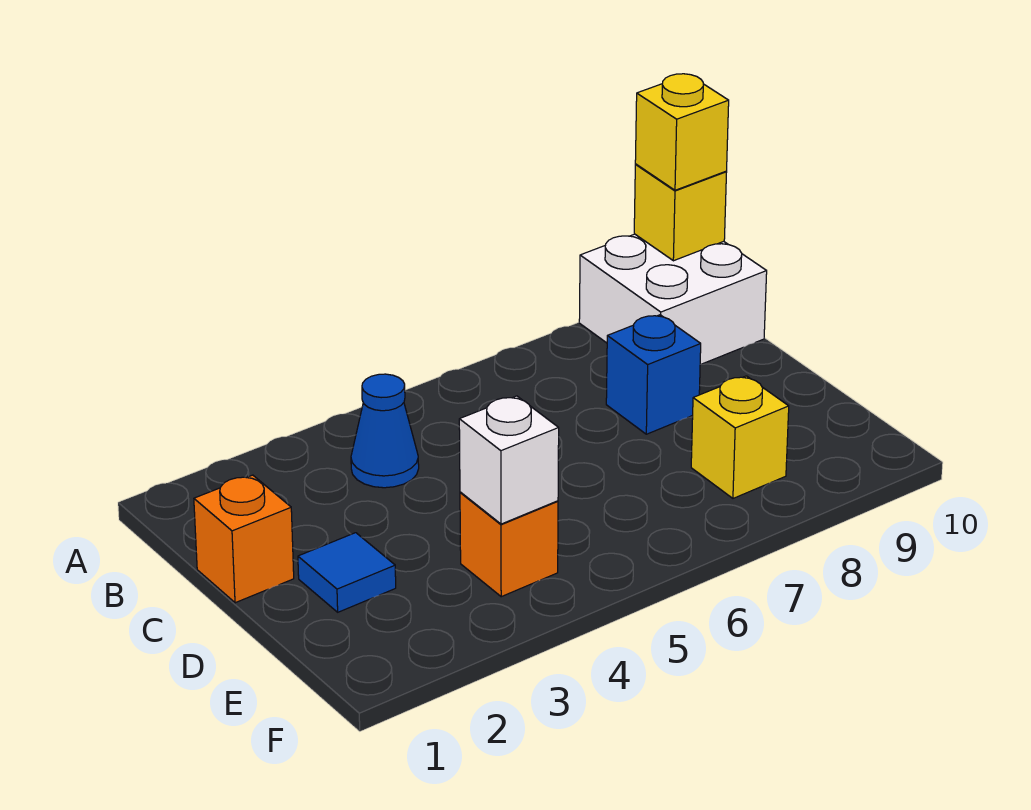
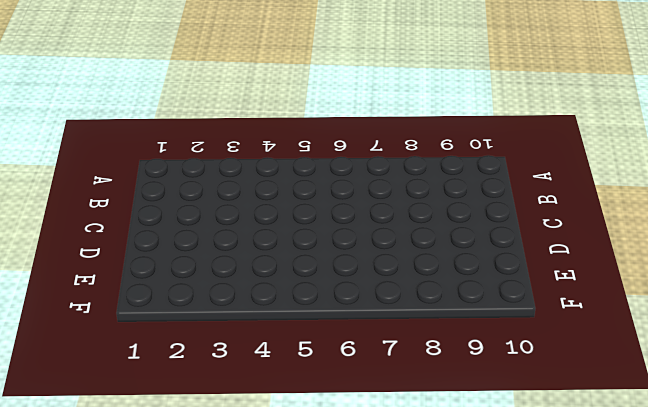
none -> white brick A9:B10 level 1
none -> blue cone B4 level 1

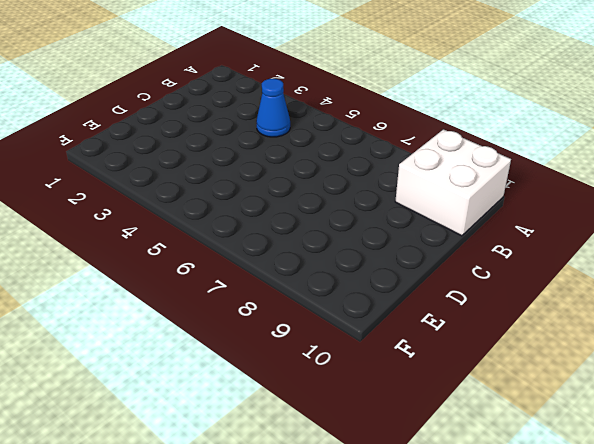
none -> orange brick C1 level 1
none -> blue brick C8 level 1

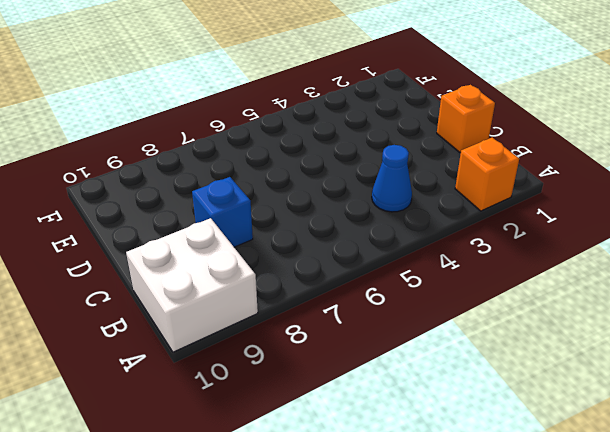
orange brick A2 level 1 -> orange brick E4 level 1
none -> blue tile D2 level 1
none -> yellow brick E8 level 1

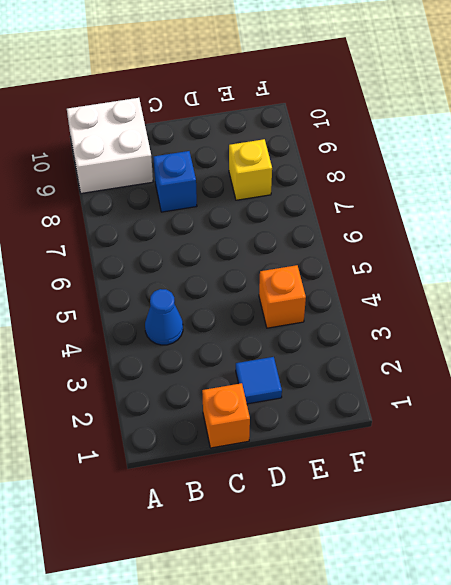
none -> yellow brick A10 level 2
none -> white brick E4 level 2

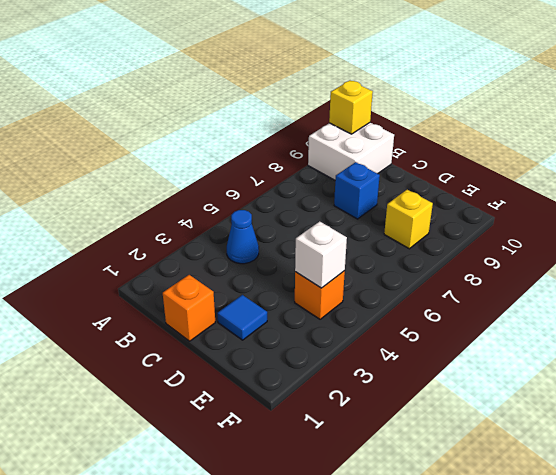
none -> yellow brick A10 level 3

